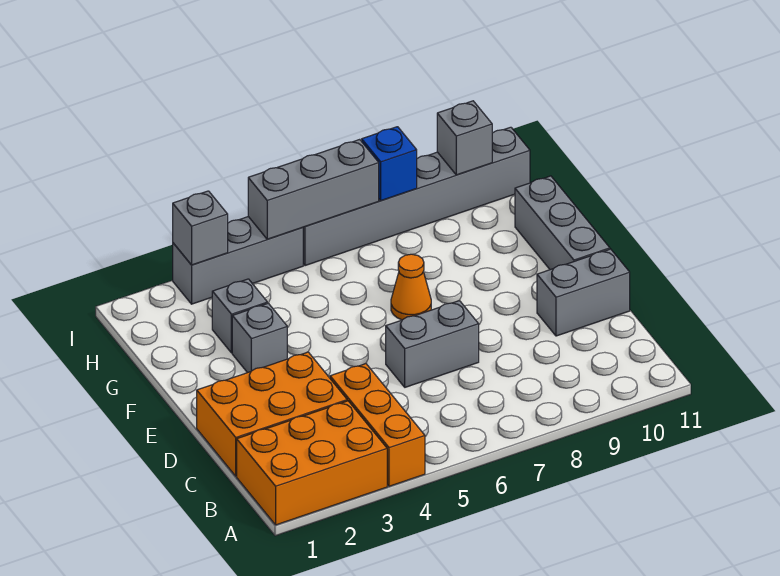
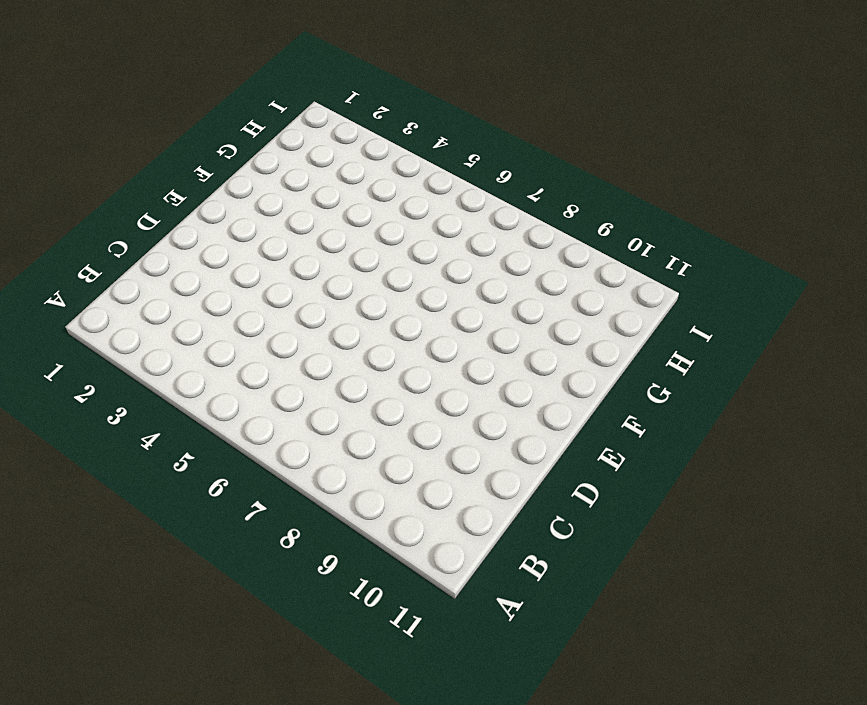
none -> orange brick A1:B3 level 1
none -> orange brick A4:C4 level 1
none -> orange brick C1:D3 level 1

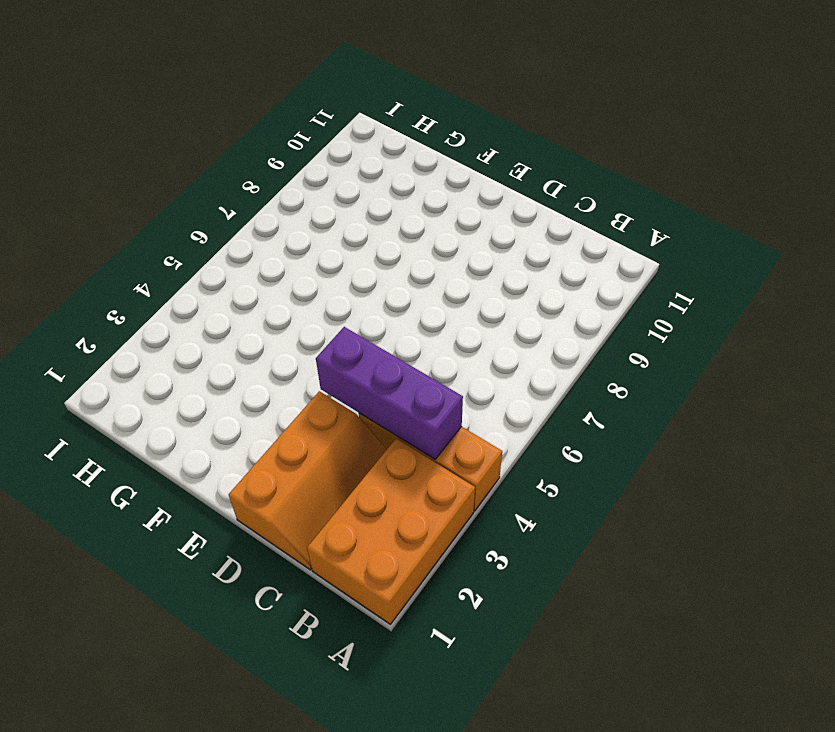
purple brick B4:D4 level 2 -> none
orange slope C1:D3 level 1 top D -> orange brick C1:D3 level 1
none -> grey brick D6:D7 level 1
none -> grey brick D10:D11 level 1
none -> grey brick E11:G11 level 1

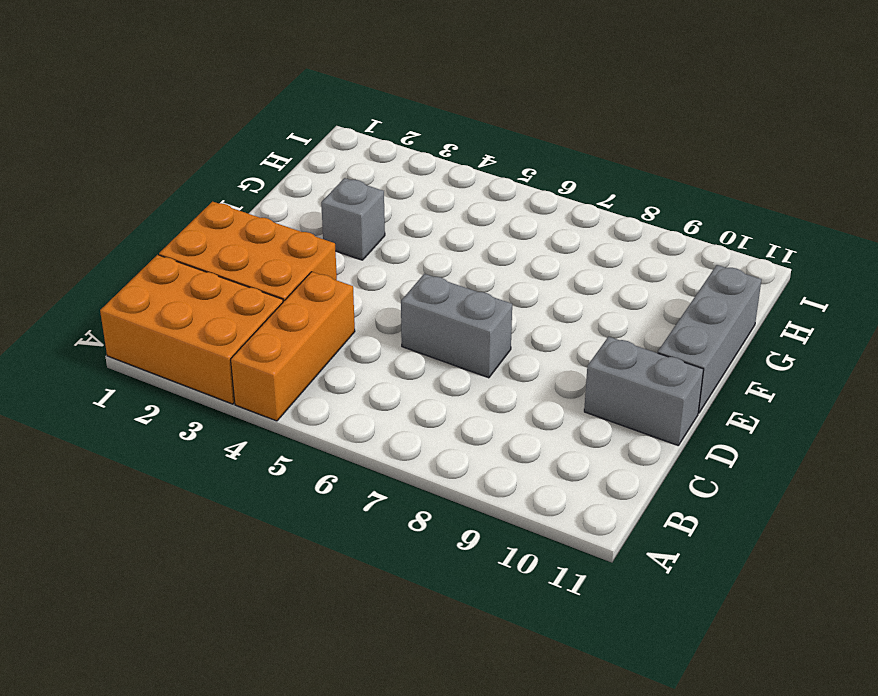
none -> orange cone F7 level 1
none -> grey brick G3 level 1
none -> grey brick I3:I5 level 1

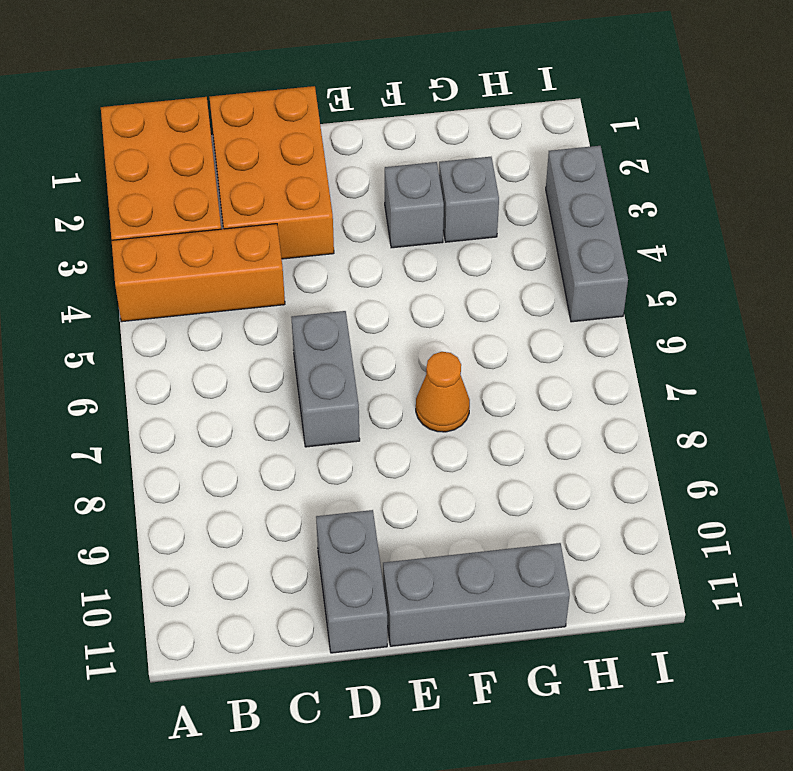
none -> grey brick I6:I11 level 1
none -> grey brick I3 level 2
none -> grey brick I5:I7 level 2

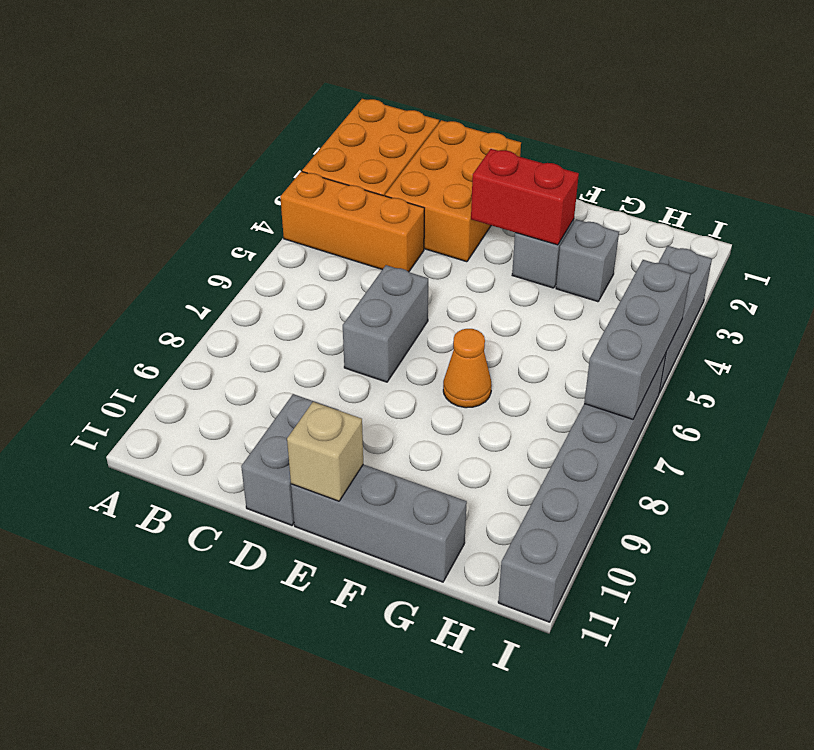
red brick E3:F3 level 2 -> none
tan brick E11 level 2 -> none
none -> grey brick I3 level 2
none -> blue brick I8 level 2
none -> grey brick I10 level 2

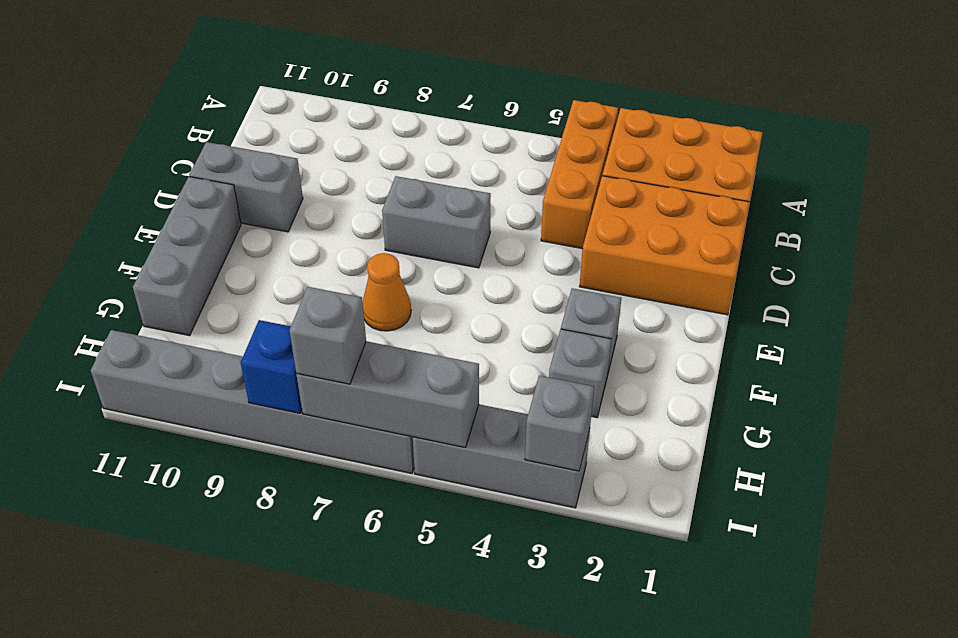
grey brick I7 level 3 -> grey brick I10 level 2

